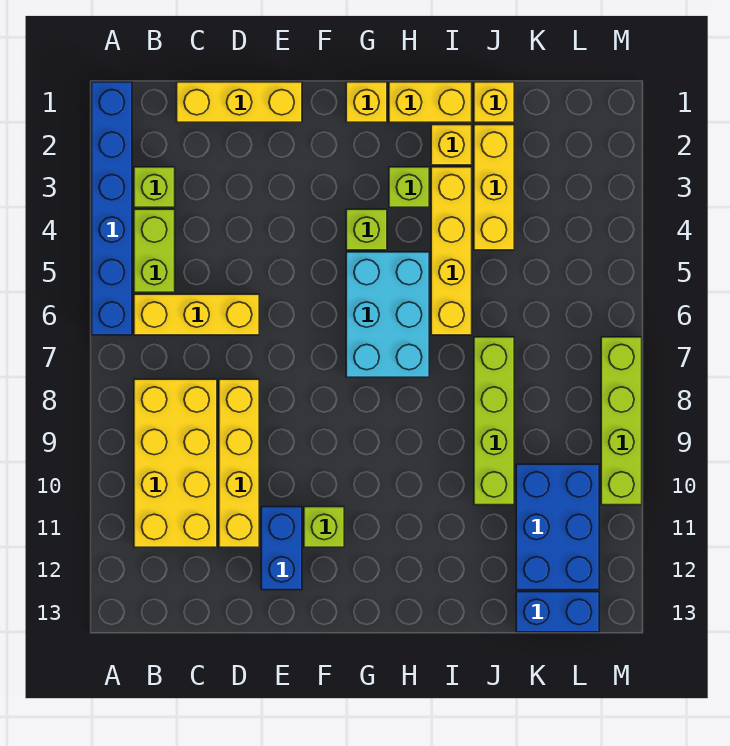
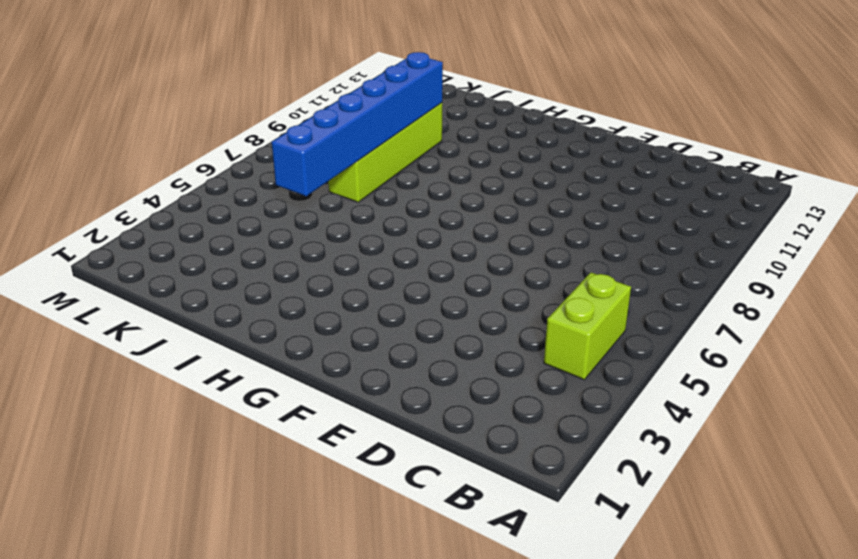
blue brick J5:J10 level 2 -> blue brick A1:A6 level 1
none -> lime brick B3 level 1
none -> yellow brick B6:D6 level 1
none -> yellow brick B8:C11 level 1

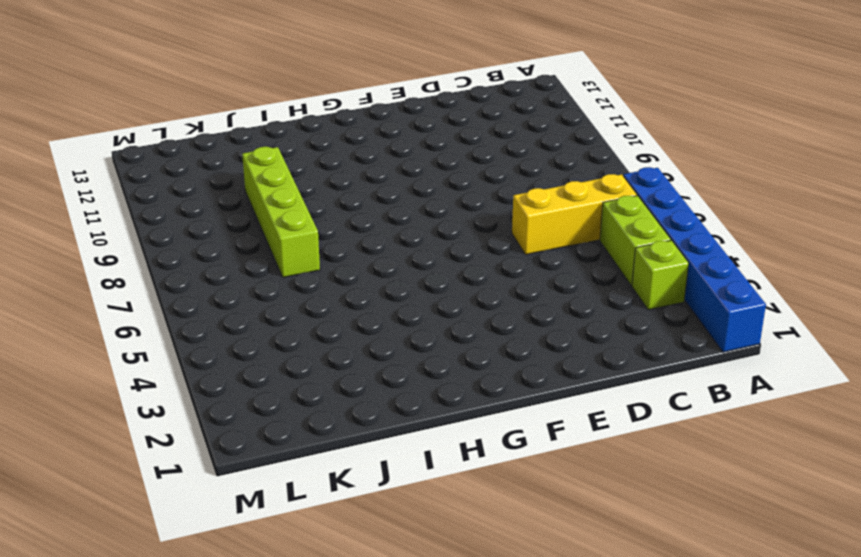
none -> yellow brick B8:C11 level 1
none -> yellow brick C1:E1 level 1
none -> yellow brick D8:D11 level 1

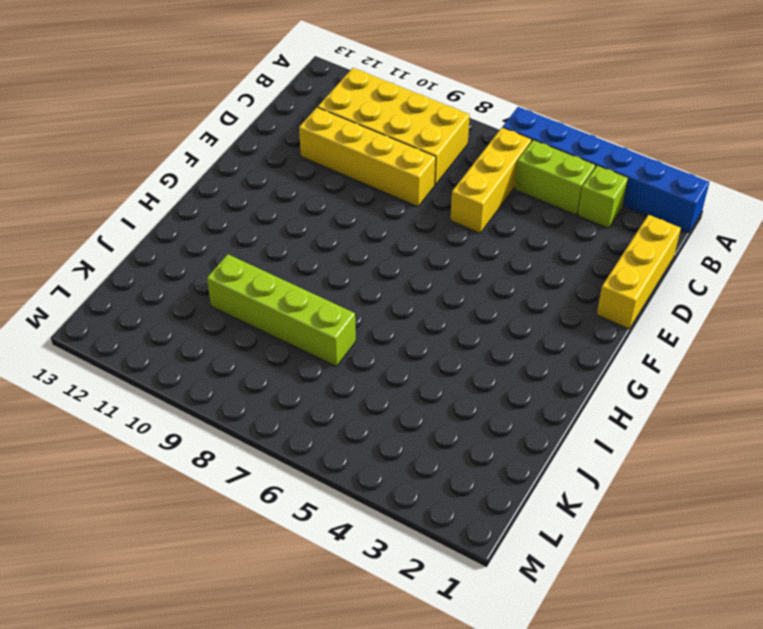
none -> blue brick E11:E12 level 1
none -> lime brick F11 level 1
none -> yellow brick G1 level 1

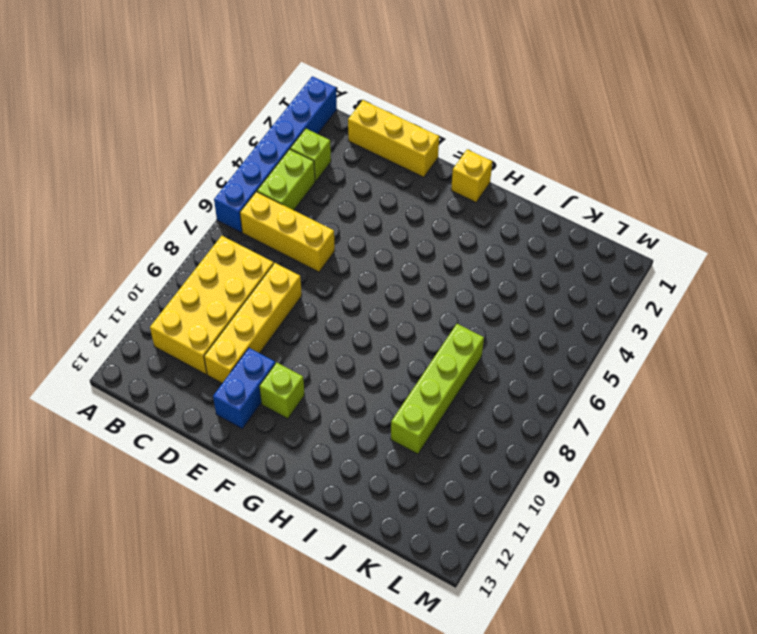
none -> lime brick G4 level 1
none -> cyan brick G5:H7 level 1
none -> yellow brick H1:I1 level 1

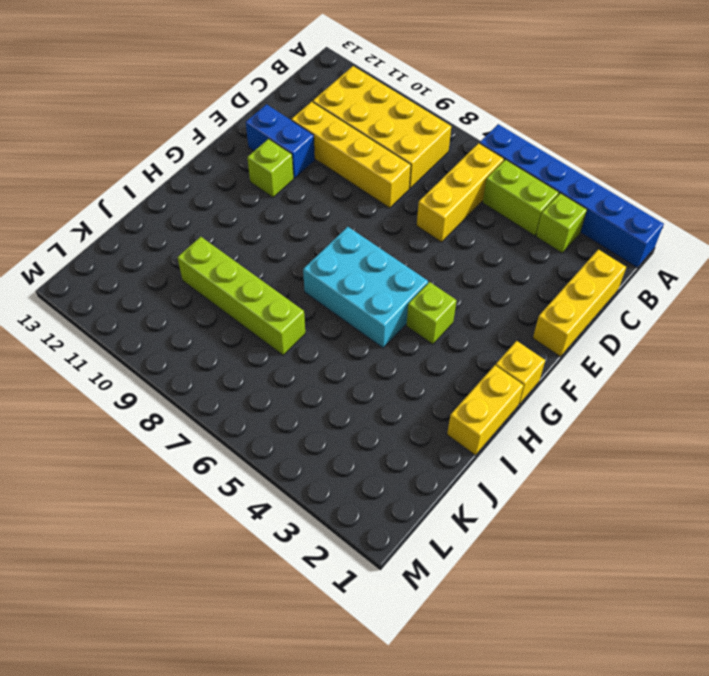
none -> lime brick H3 level 1
none -> yellow brick I2 level 1
none -> yellow brick I3:I6 level 1

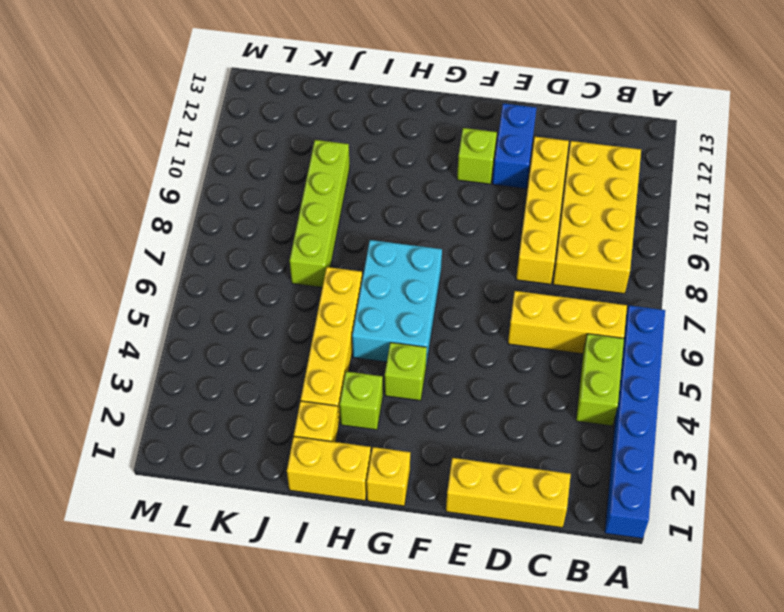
none -> lime brick B3 level 1
none -> yellow brick J1 level 1
none -> yellow brick J2:J4 level 1

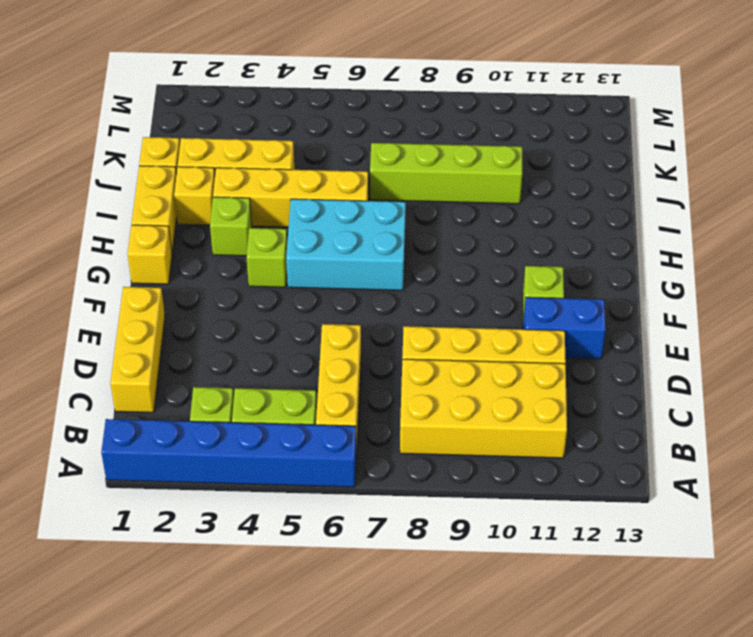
none -> blue brick K10:L12 level 1
none -> blue brick K13:L13 level 1
none -> lime brick M7:M10 level 1

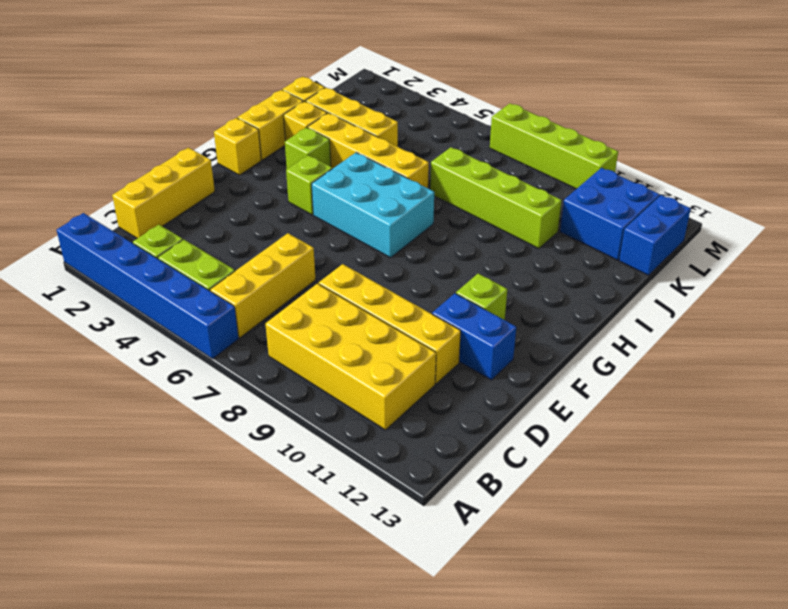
blue brick K11:L12 level 1 -> blue brick K10:L12 level 1

